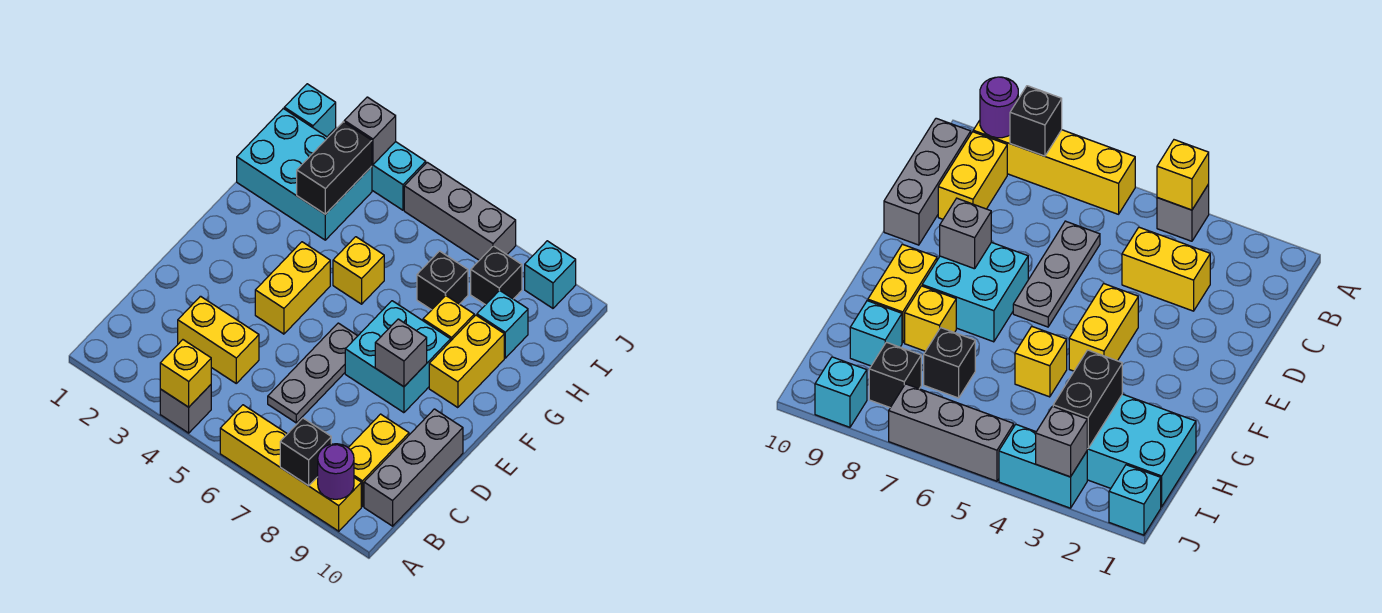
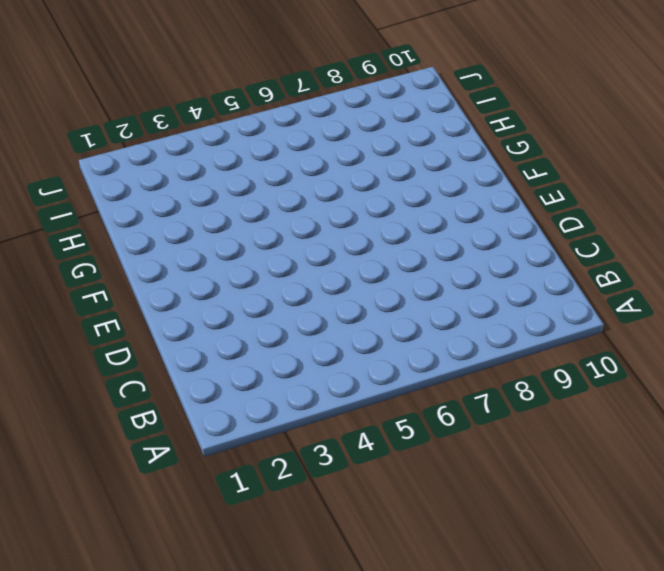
none -> grey brick A4 level 1
none -> yellow brick A6:A9 level 1
none -> yellow brick B9:C9 level 1

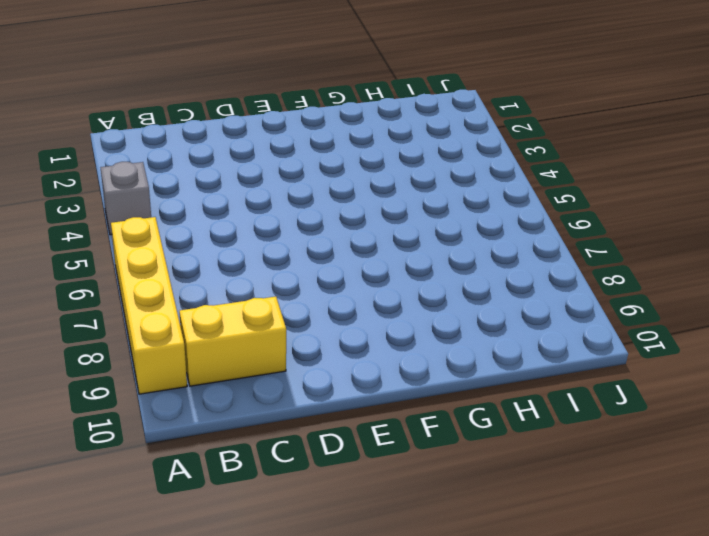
none -> grey brick B10:D10 level 1
none -> yellow brick C3:C4 level 1
none -> grey plate C6:E6 level 1

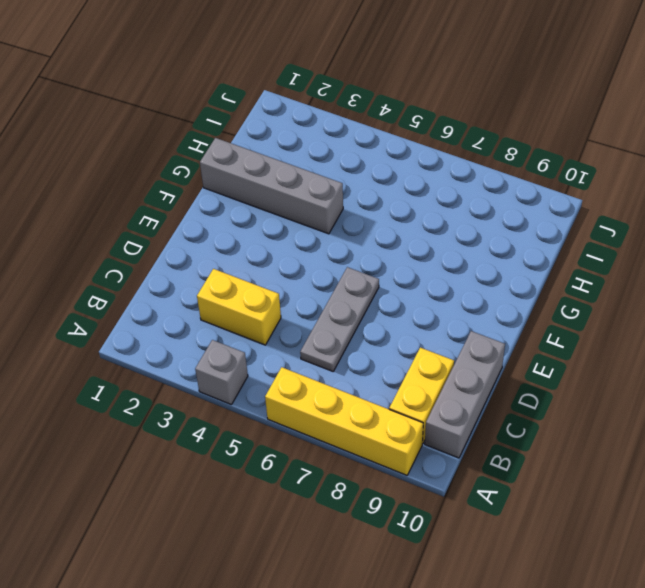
grey brick G1:G4 level 1 -> none
none -> yellow brick E4:F4 level 1
none -> cyan brick E7:F8 level 1
none -> yellow brick F9:G9 level 1

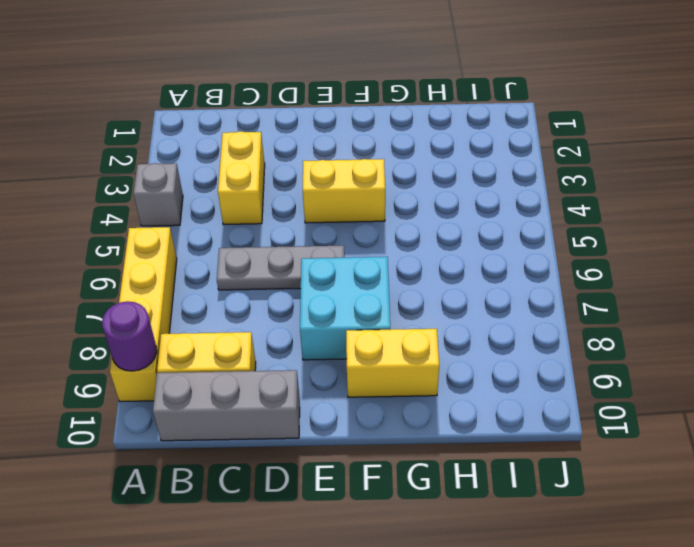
none -> yellow brick G5 level 1
none -> yellow brick G8 level 1
none -> cyan brick H1:I3 level 1

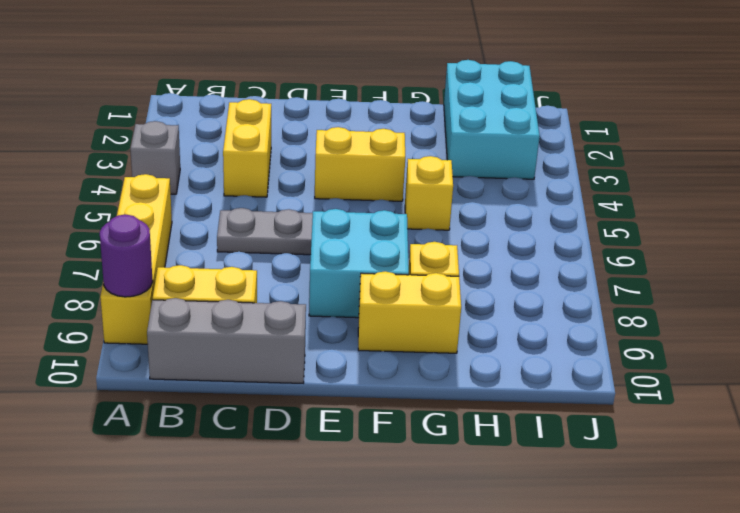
none -> black brick H7 level 1
none -> cyan brick H9 level 1
none -> black brick I8 level 1

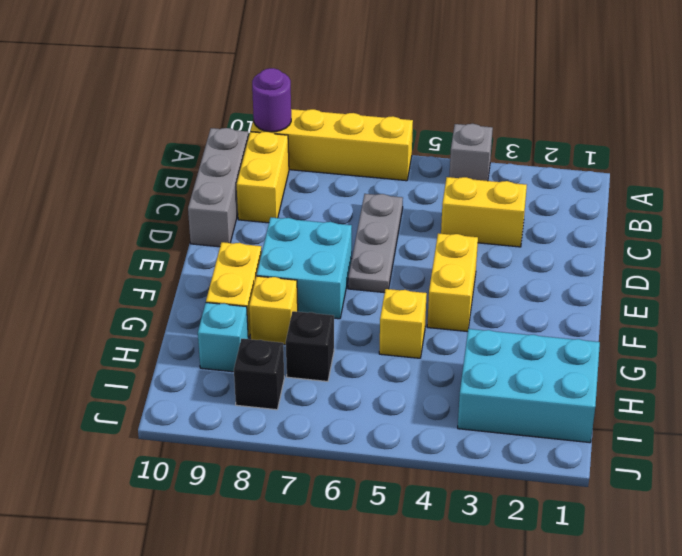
none -> cyan brick J1 level 1
none -> cyan brick J3:J4 level 1
none -> grey brick J5:J7 level 1

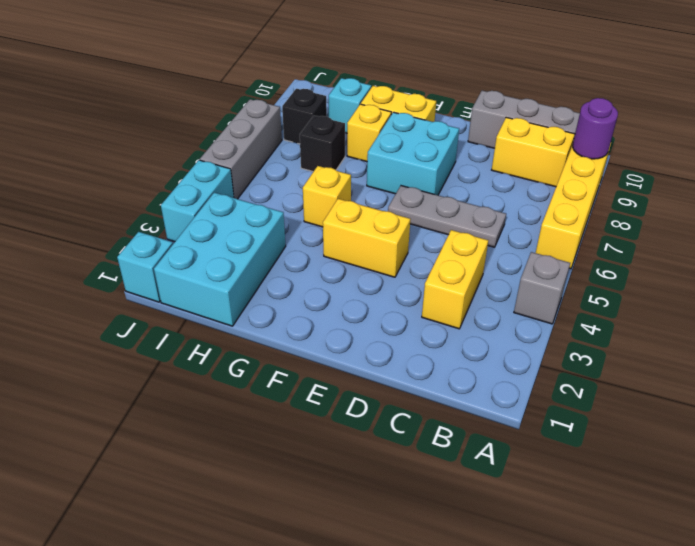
none -> cyan brick J9 level 1
none -> yellow brick A4 level 2
none -> black brick A8 level 2

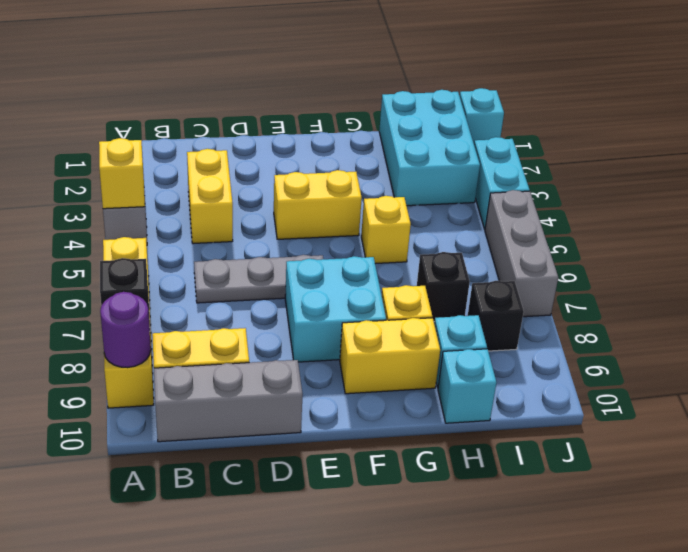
cyan brick H10 level 1 -> cyan brick J9 level 1
none -> grey brick E8 level 2
none -> black brick H3:I3 level 2
none -> grey brick J3 level 2

